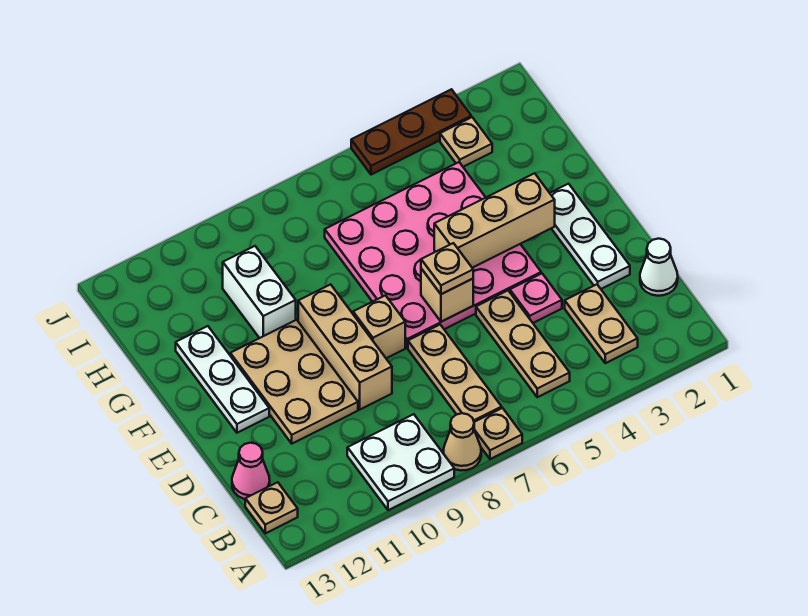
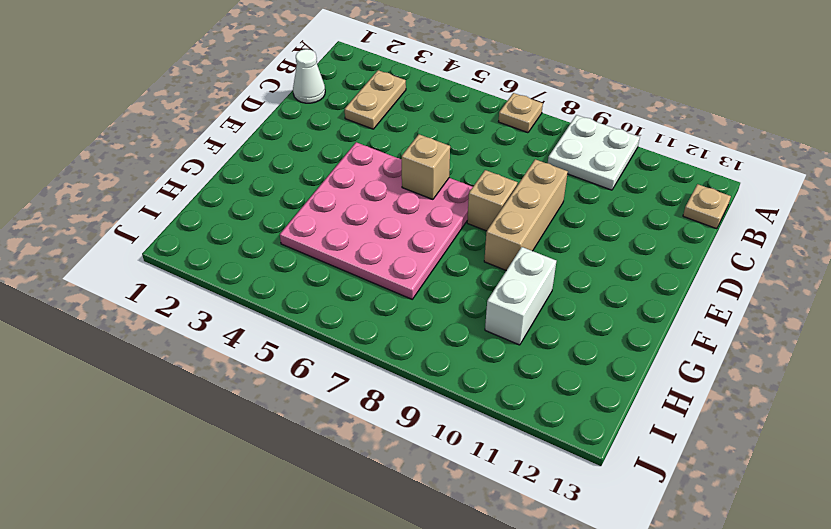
none -> tan cone A8 level 1
none -> tan plate B5:D5 level 1
none -> tan plate B7:D7 level 1

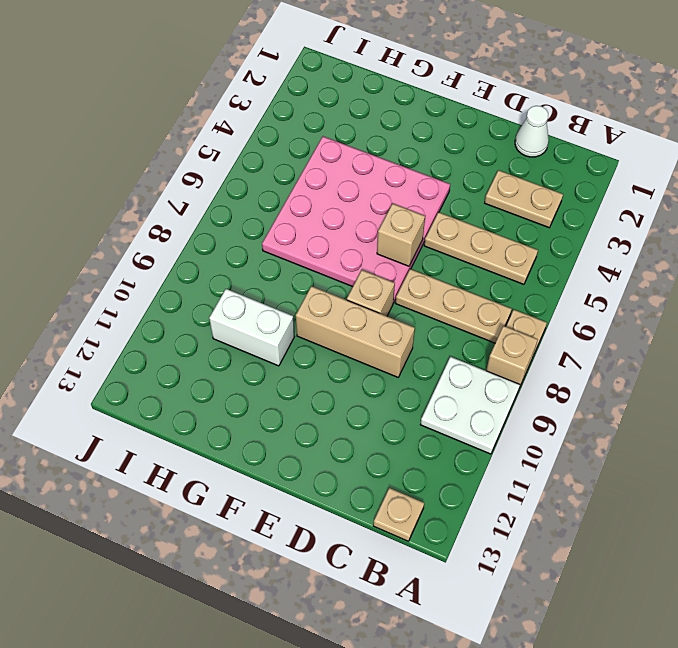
tan brick A8 level 1 -> tan cone A8 level 1
none -> pink cone C13 level 1
none -> white plate D2:F2 level 1
none -> pink plate D4 level 1

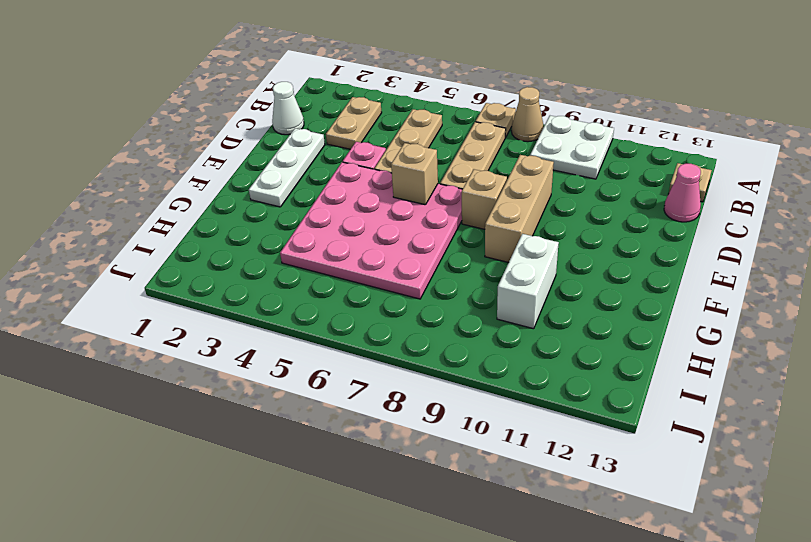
none -> tan plate D10:F11 level 1
none -> white plate E12:G12 level 1
none -> tan plate I3 level 1

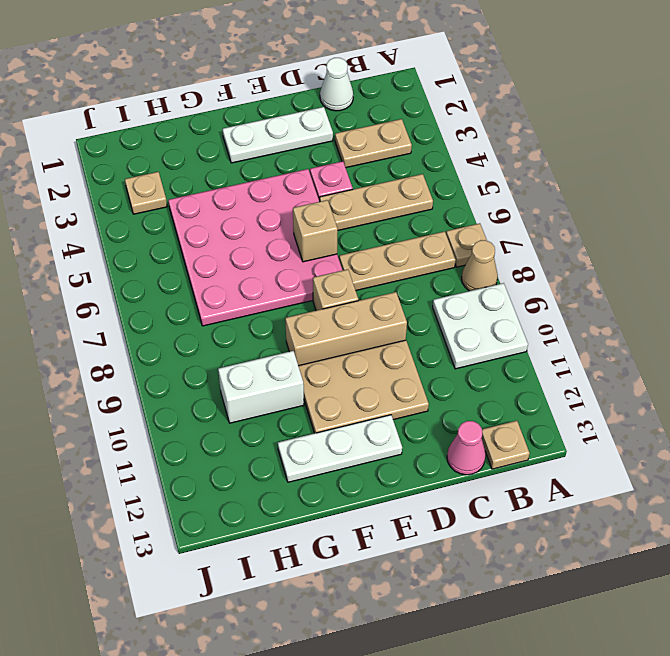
none -> brown plate J3:J5 level 1
none -> tan brick F3:F5 level 2
none -> tan plate E6 level 3

